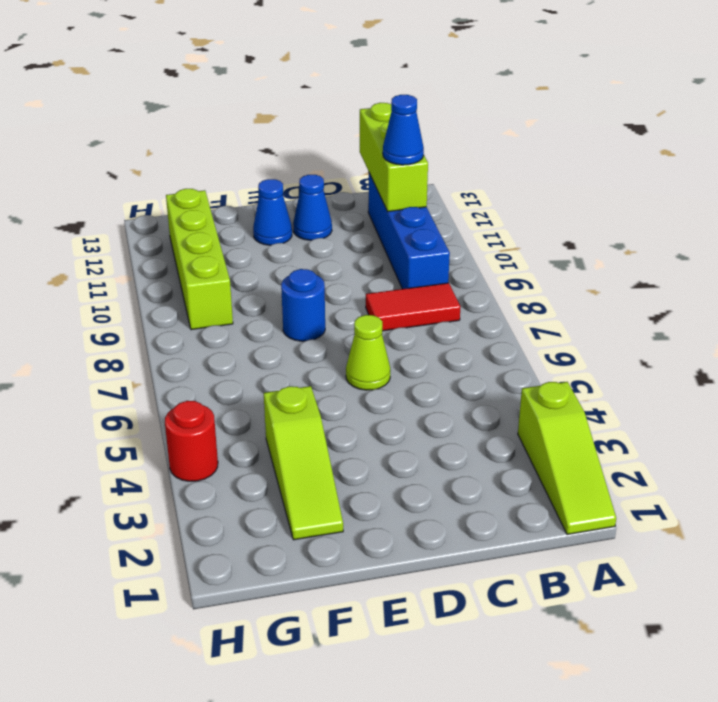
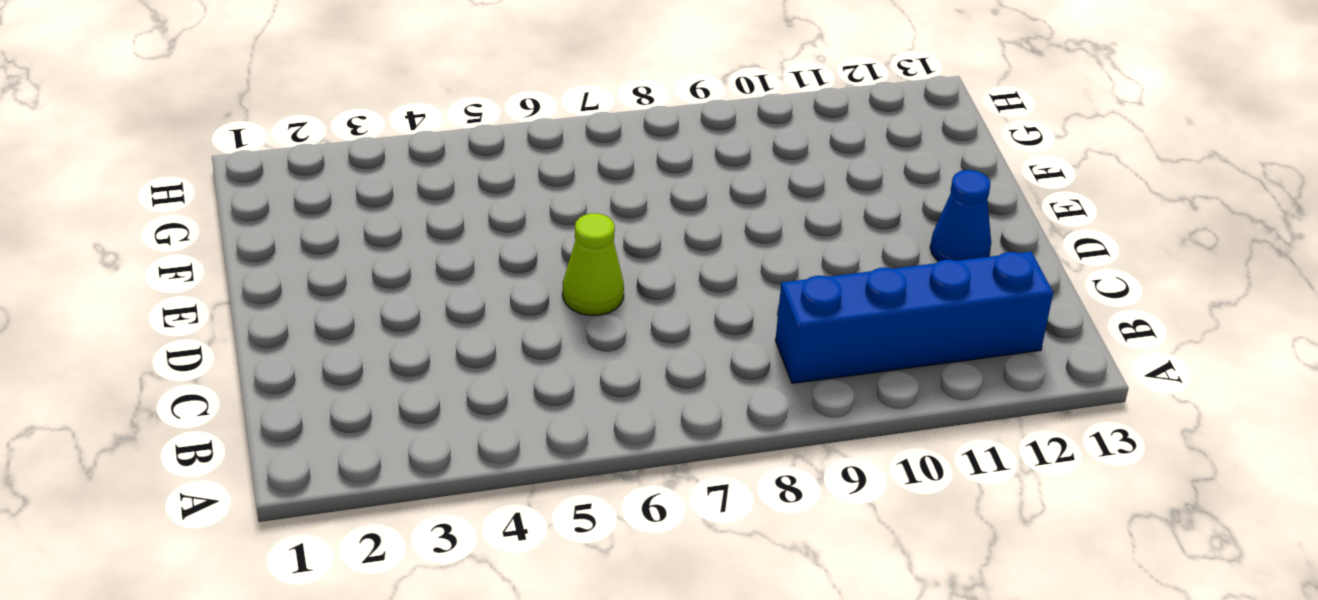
none -> lime slope A1:A3 level 1 top 3
none -> red tile B8:C8 level 1
none -> blue round brick E8 level 1

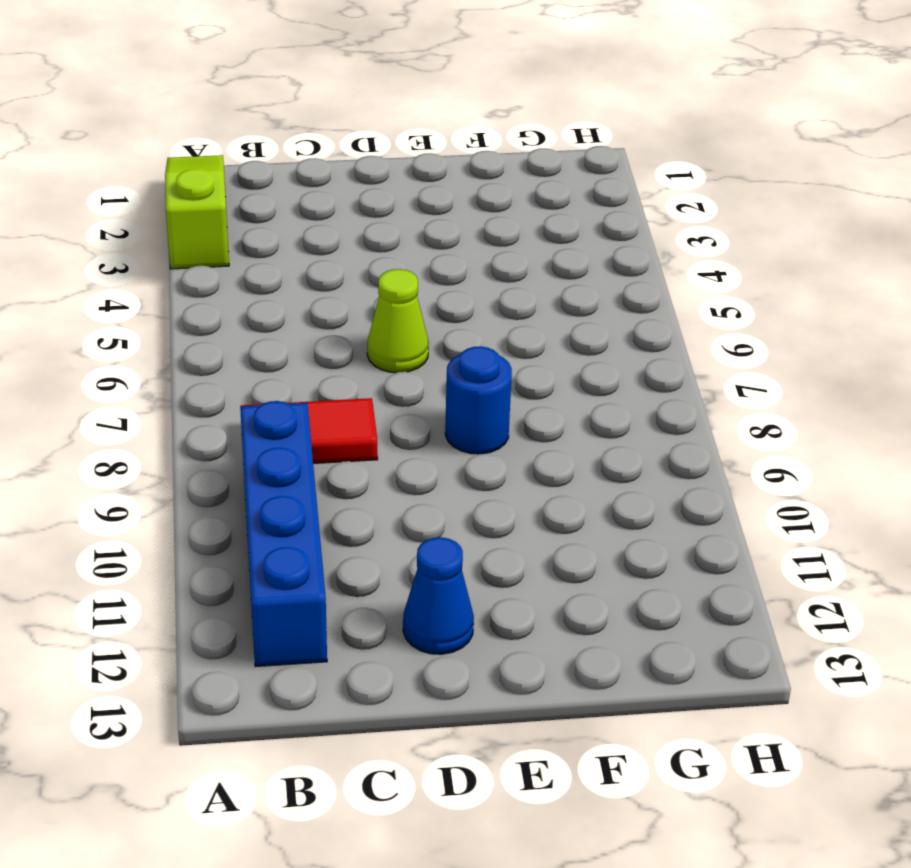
none -> blue cone E12 level 1
none -> lime slope F2:F4 level 1 top 4
none -> lime brick G9:G12 level 1

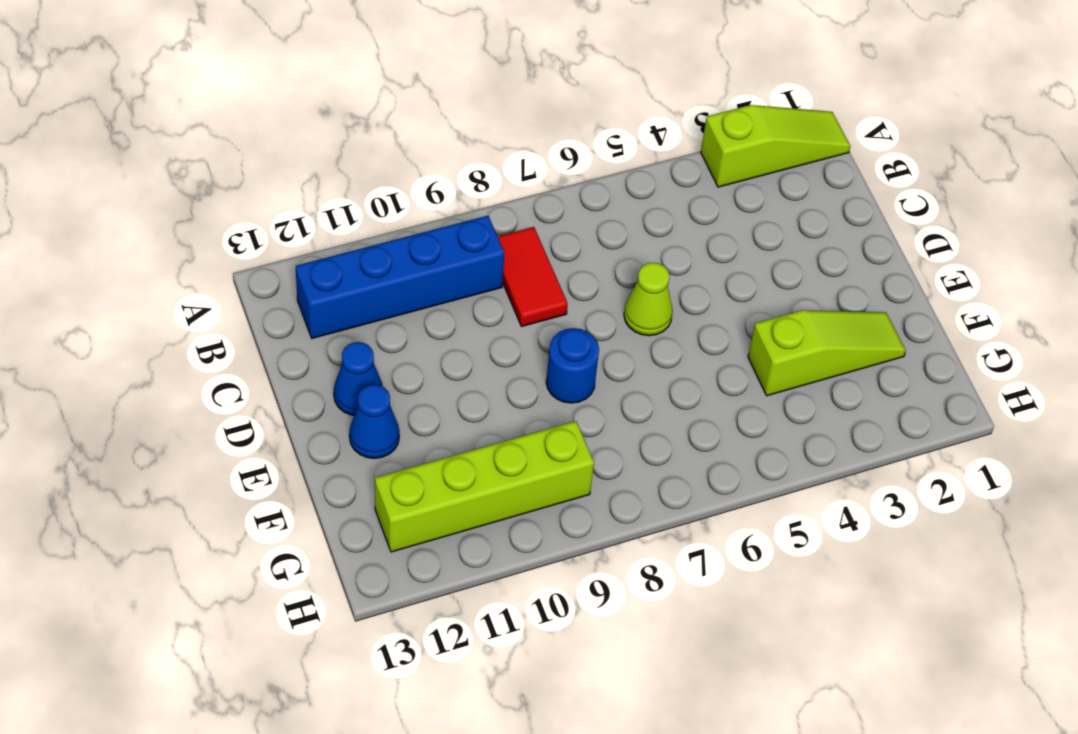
none -> red round brick H4 level 1
none -> lime brick B11:B13 level 2
none -> blue cone B11 level 3

